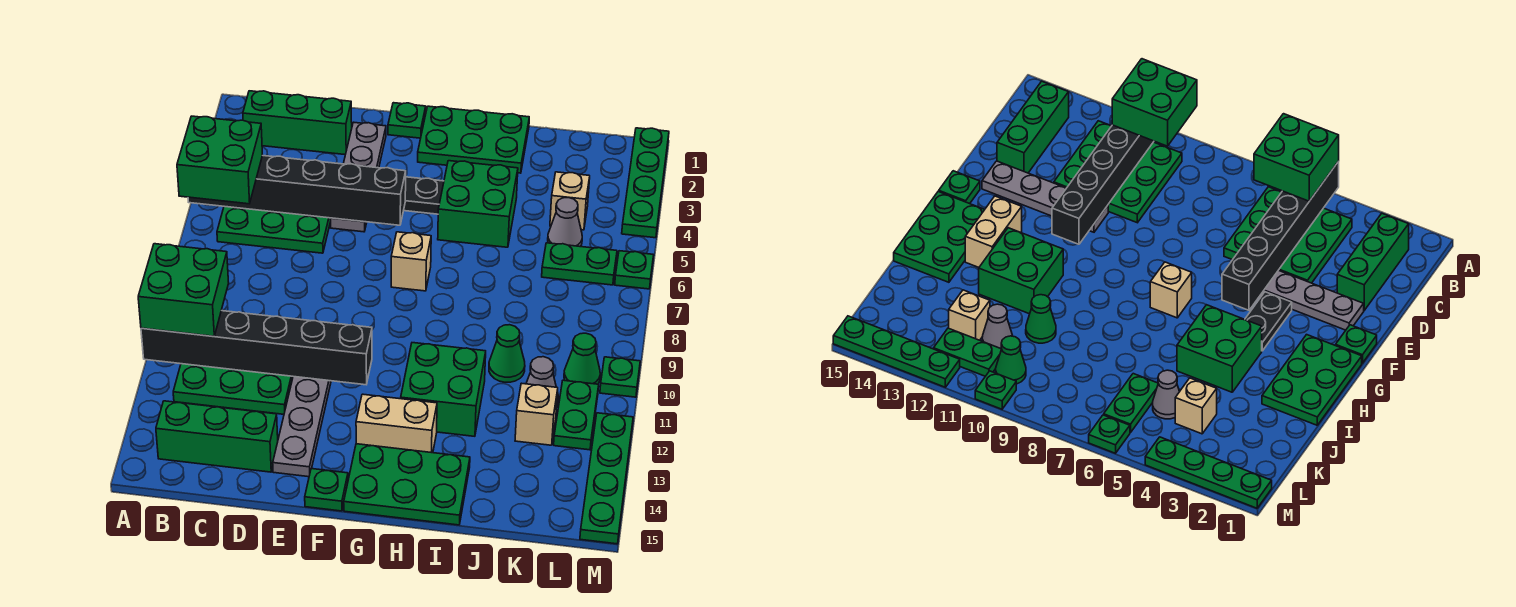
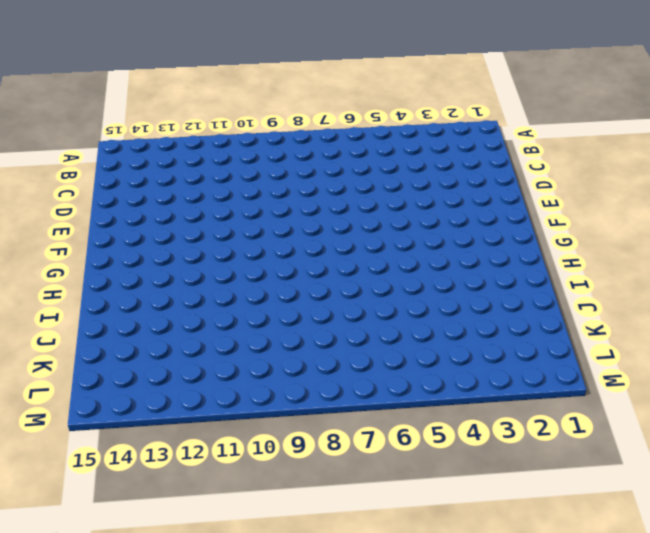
none -> green brick B2:D2 level 1
none -> green plate B4:D6 level 1
none -> green plate B10:D12 level 1
none -> green brick B14:D14 level 1

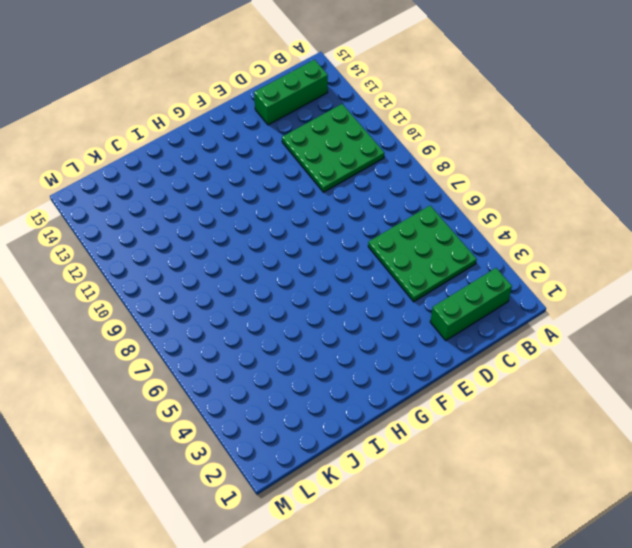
none -> grey plate E2:E5 level 1
none -> grey plate E11:E14 level 1
none -> green plate F1 level 1
none -> black plate F4:G4 level 1

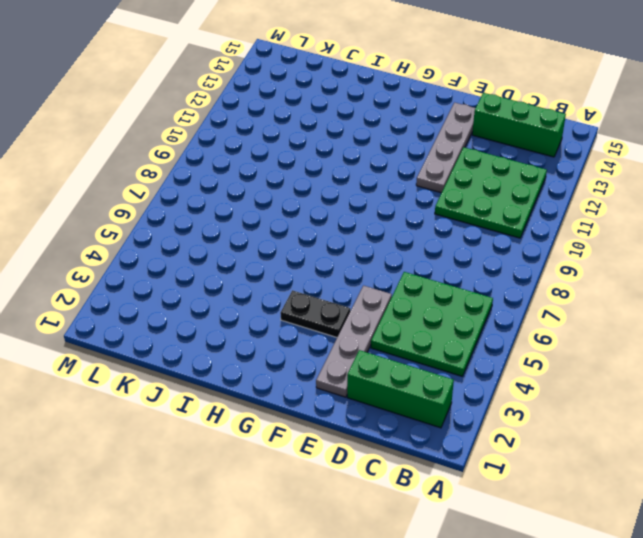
none -> green plate F1 level 1
none -> green plate F15 level 1
none -> green plate G1:I2 level 1
none -> tan brick G7 level 1

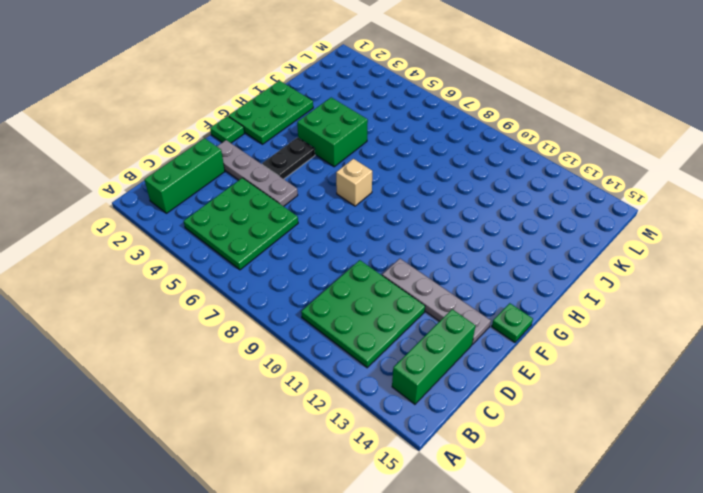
none -> tan brick G13:H13 level 1
none -> green plate G14:I15 level 1
none -> green brick H11:I12 level 1
none -> green cone J10 level 1

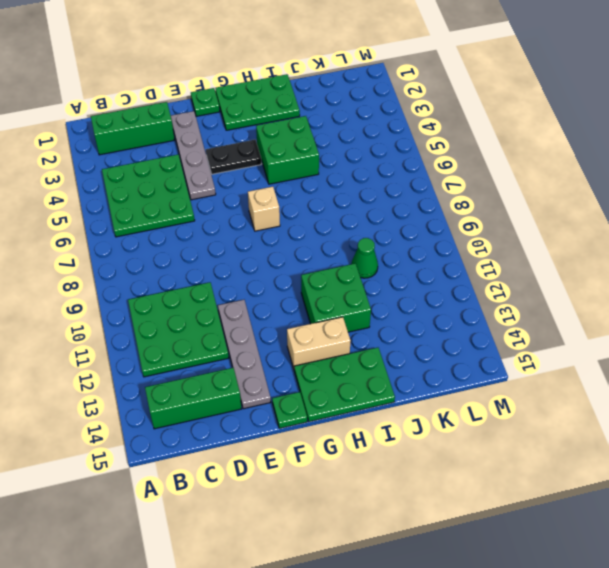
none -> tan brick K4 level 1
none -> grey cone K5 level 1
none -> green plate K6:L6 level 1
none -> grey cone K11 level 1

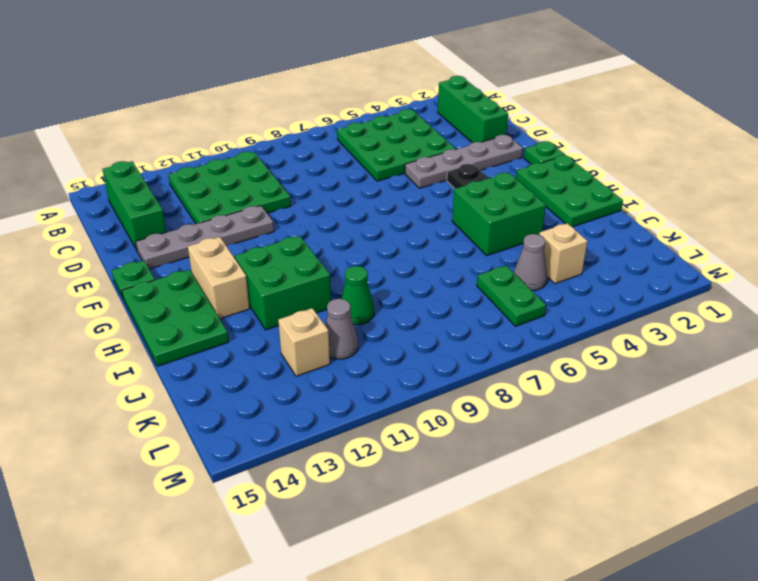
none -> tan brick G7 level 1
none -> green cone L10 level 1
none -> green plate L11:L12 level 1
none -> green plate M1:M4 level 1

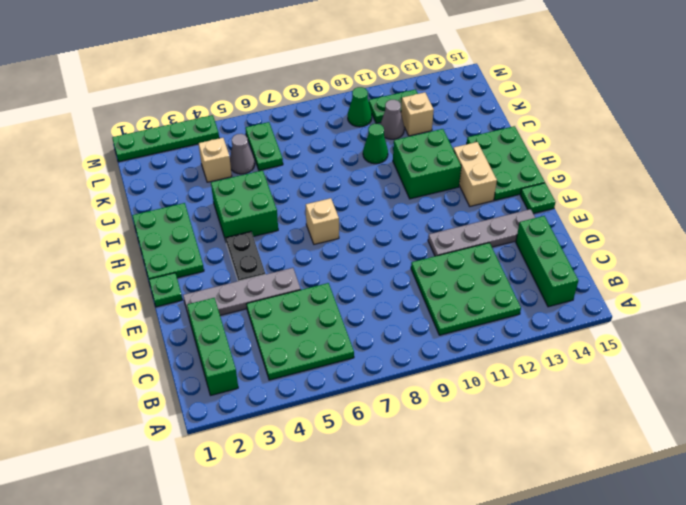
none -> green plate M6 level 1
none -> green plate M10 level 1
none -> green plate M12:M15 level 1
none -> black brick A5:F5 level 2

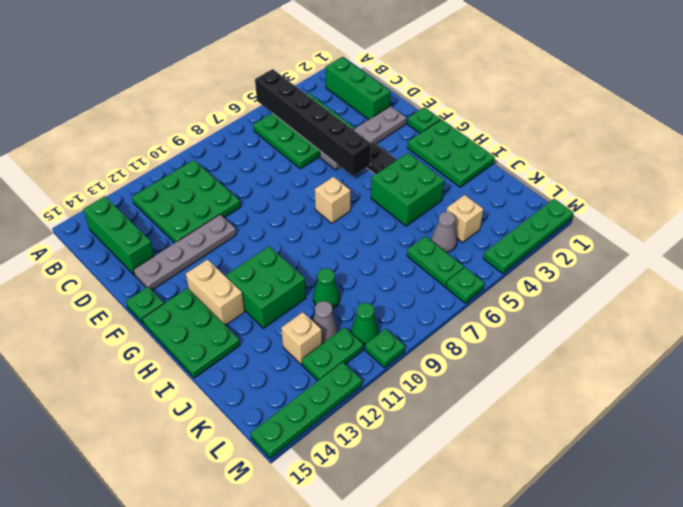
none -> black brick A11:F11 level 2
none -> green brick A5:B6 level 3
none -> green brick A10:B11 level 3

